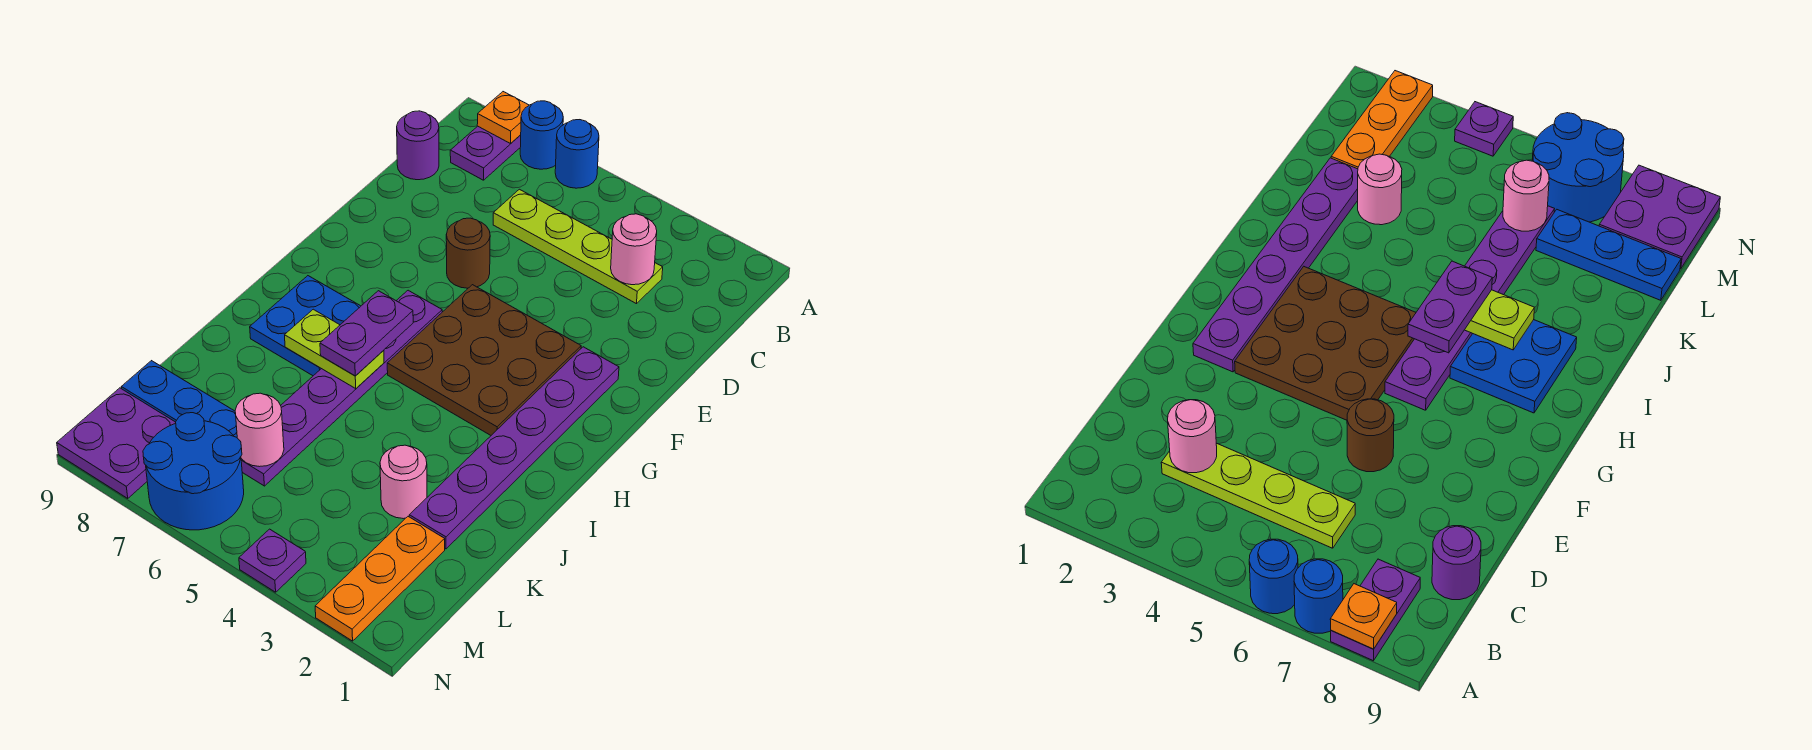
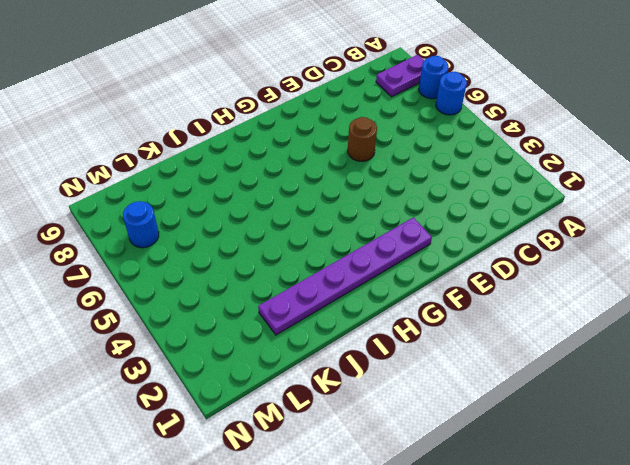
blue round brick M7 level 1 -> blue round brick M6:N7 level 1
none -> lime plate C3:C6 level 1
none -> purple round brick C9 level 1
none -> brown plate F3:H5 level 1

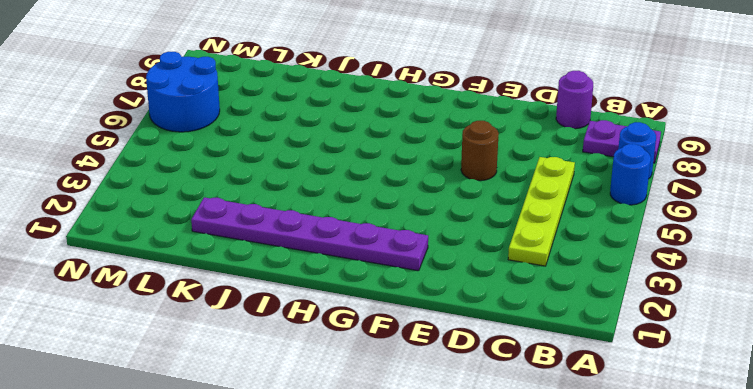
none -> brown plate F3:H5 level 1
none -> purple plate G6:L6 level 1
none -> blue plate H7:I8 level 1

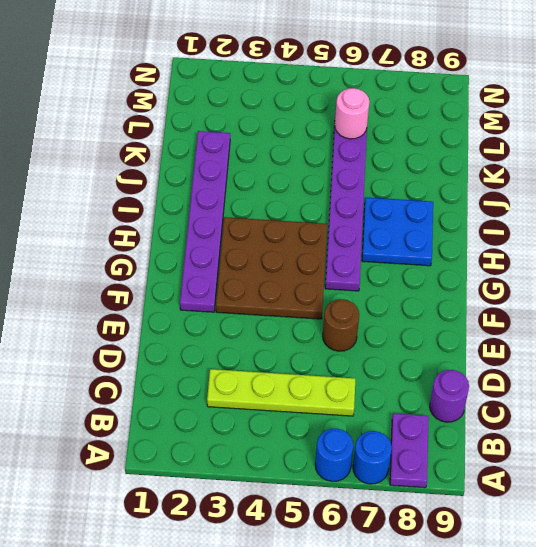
none -> pink round brick K3 level 1
none -> orange plate L2:N2 level 1
none -> blue plate L7:L9 level 1

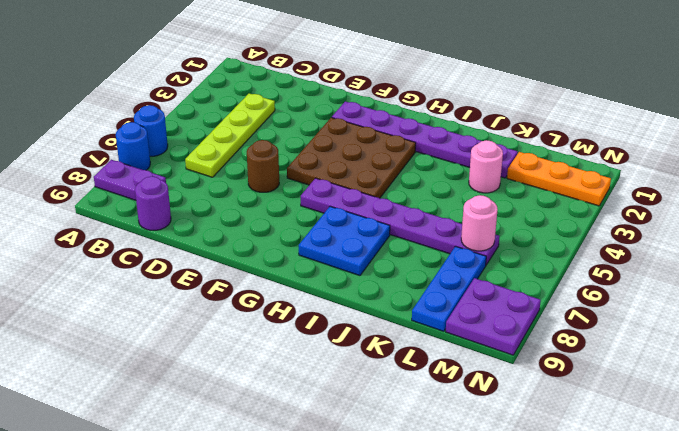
none -> blue round brick M6:N7 level 1
none -> purple plate N4 level 1
none -> orange plate A8 level 2

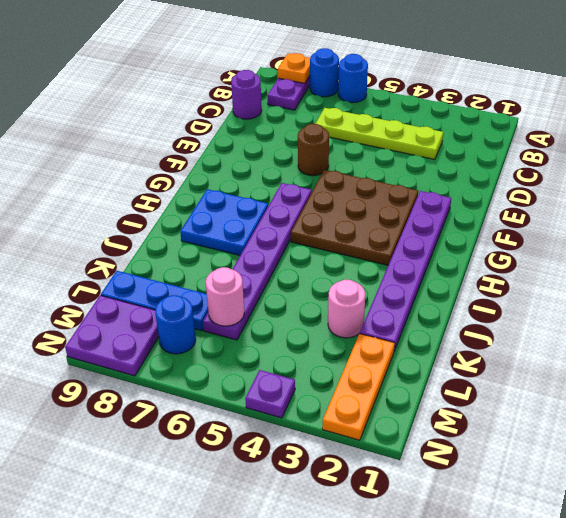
blue round brick M7 level 1 -> blue round brick M6:N7 level 1
none -> pink round brick C3 level 2
none -> lime plate I6:I7 level 2
none -> purple plate H6:I6 level 3

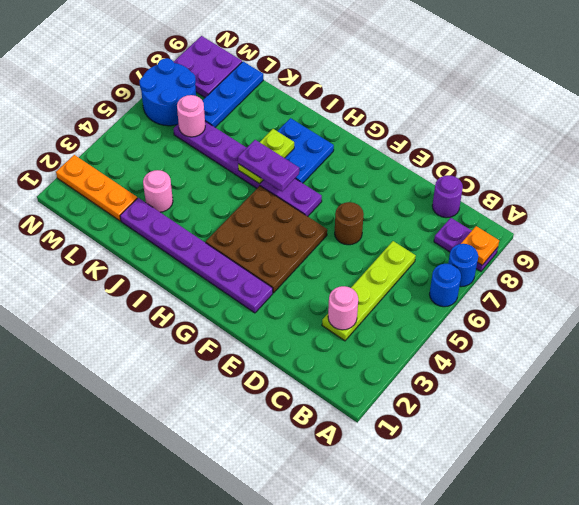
none -> purple plate N4 level 1

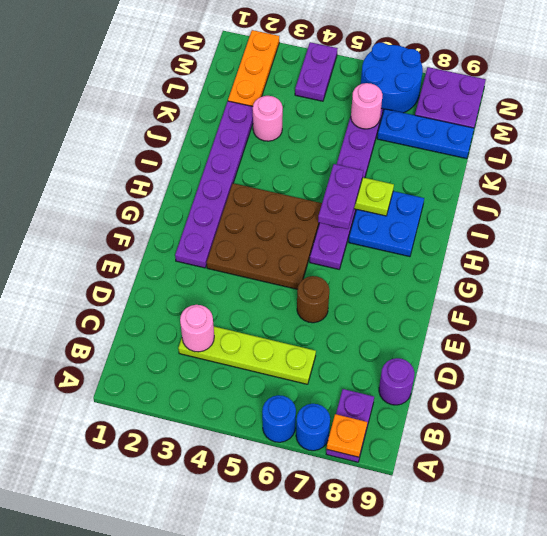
purple plate M4:N4 level 1 -> purple plate N4 level 1

